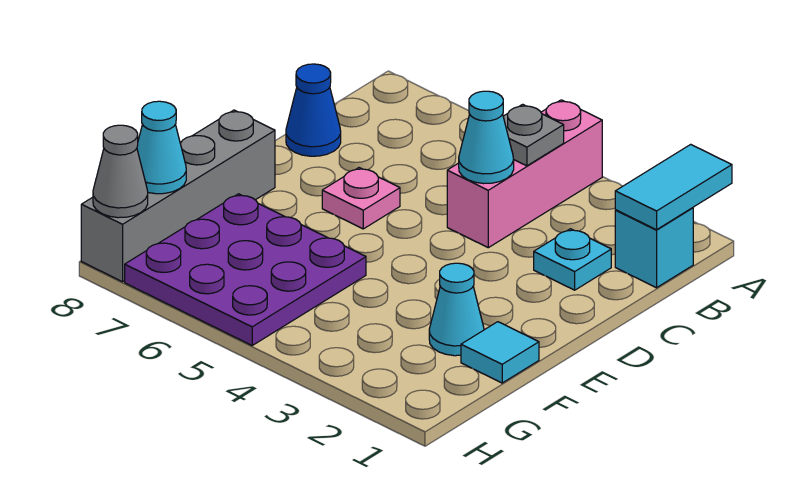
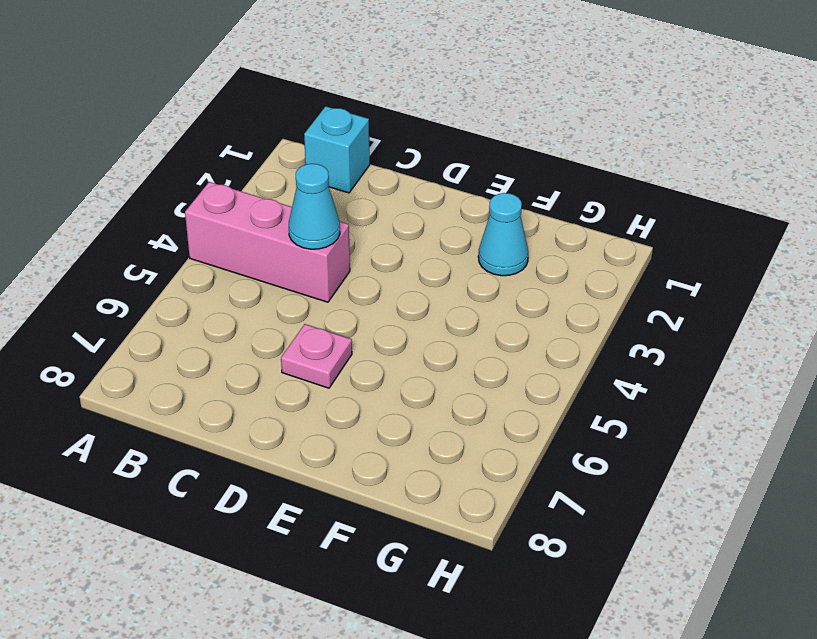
none -> cyan plate C2 level 1
none -> blue cone C8 level 1
none -> grey brick E8:H8 level 1

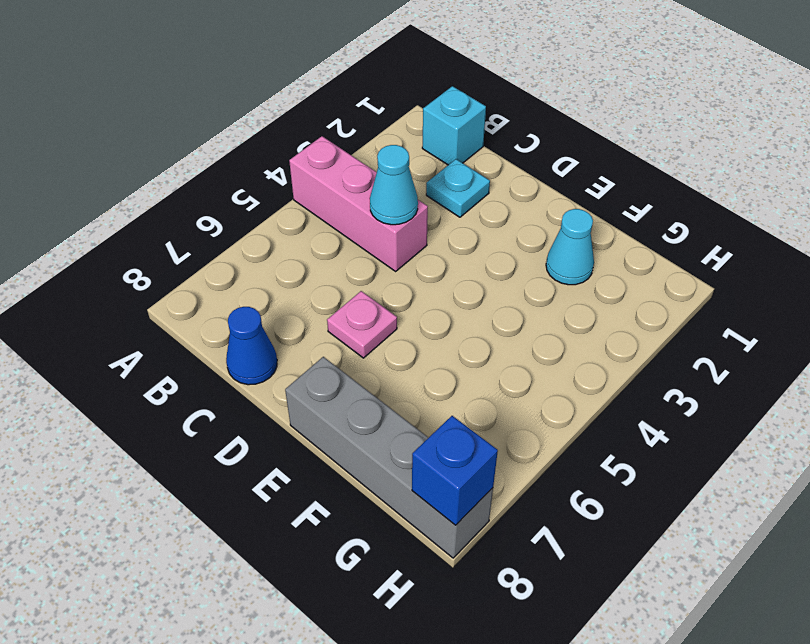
blue brick H8 level 2 -> grey cone H8 level 2
none -> cyan tile F1 level 1
none -> purple plate F5:H7 level 1
none -> cyan tile A1:B1 level 2

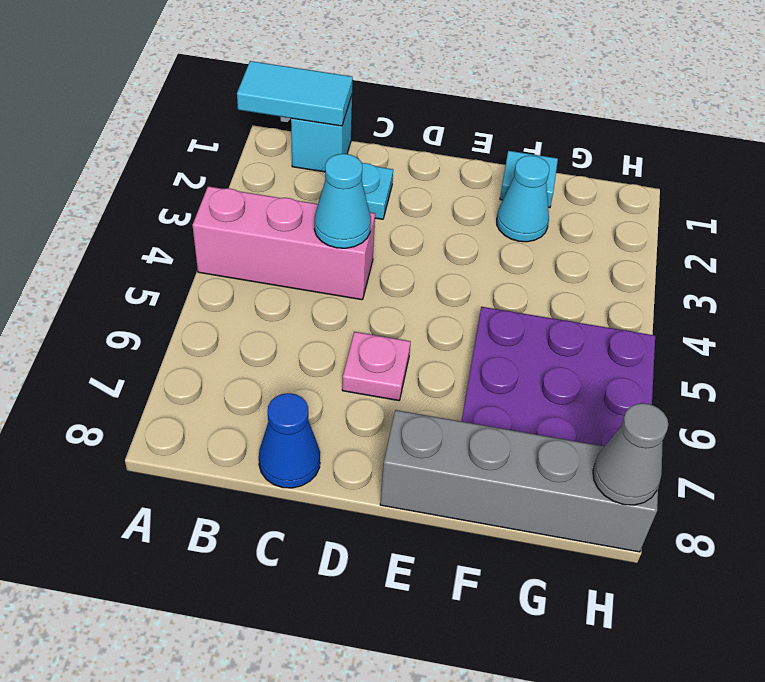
none -> grey plate B4 level 2
none -> cyan cone G8 level 2

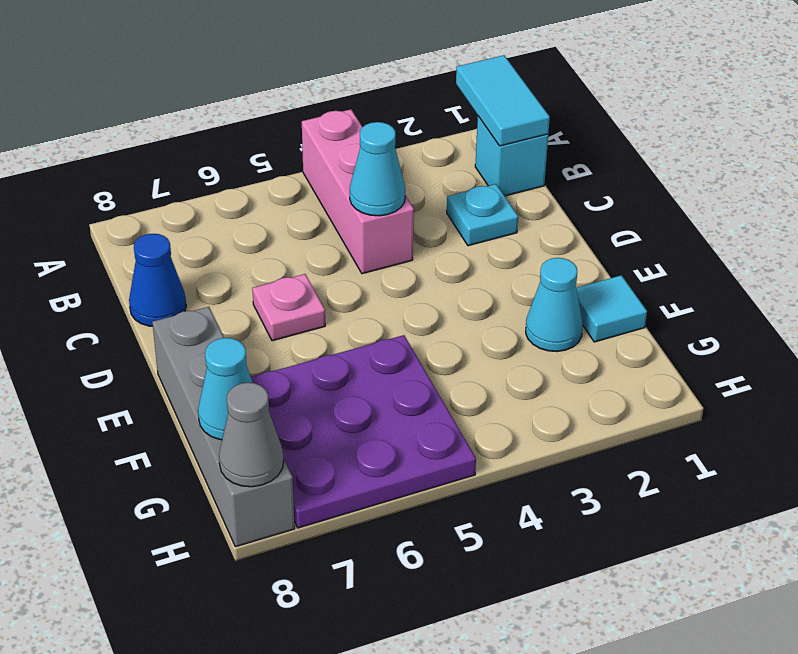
none -> grey plate B4 level 2

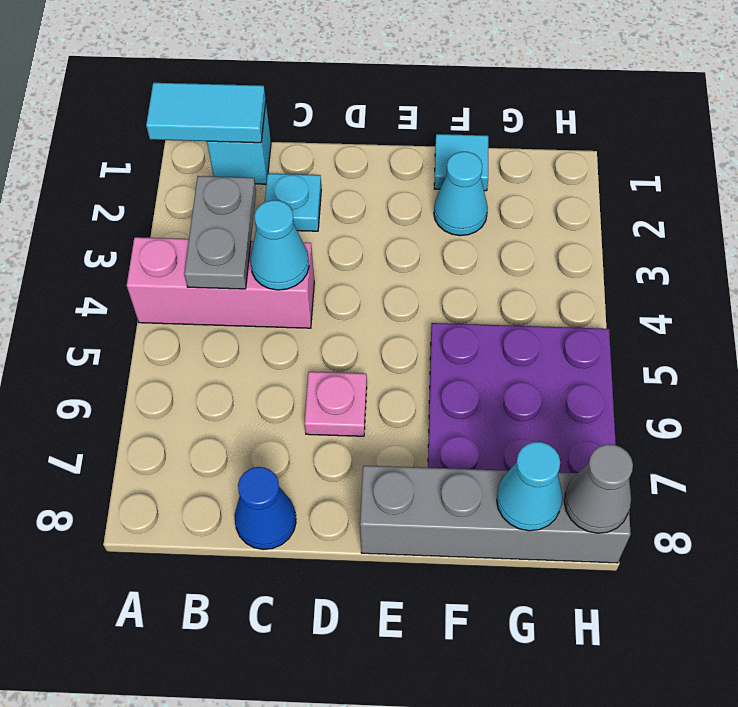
grey plate B3:B4 level 2 -> grey plate B4 level 2

